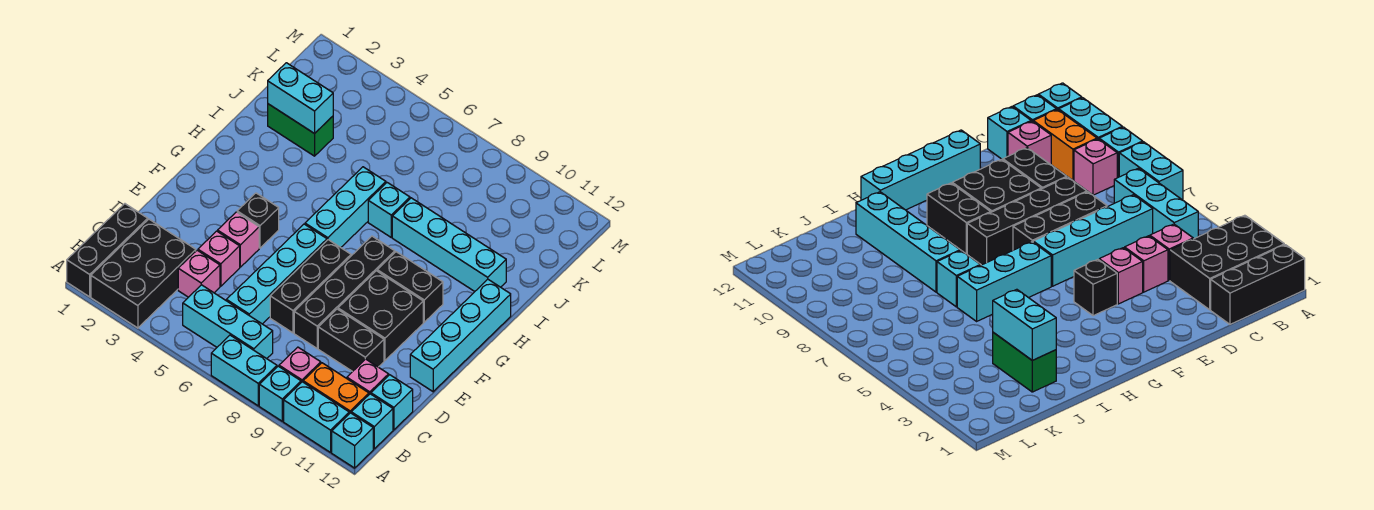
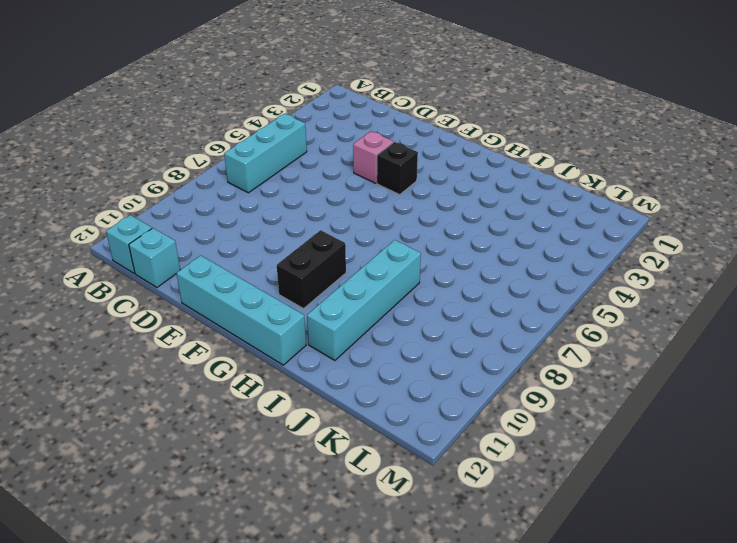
none -> black brick A1:C1 level 1
none -> black brick A2:C3 level 1
none -> cyan brick A7:A8 level 1

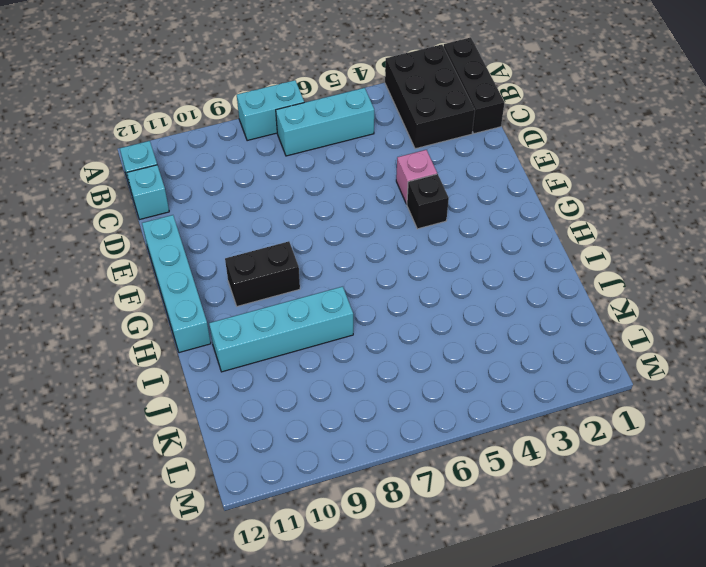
none -> cyan brick A9 level 1
none -> cyan brick A10:A11 level 1
none -> cyan brick A12 level 1

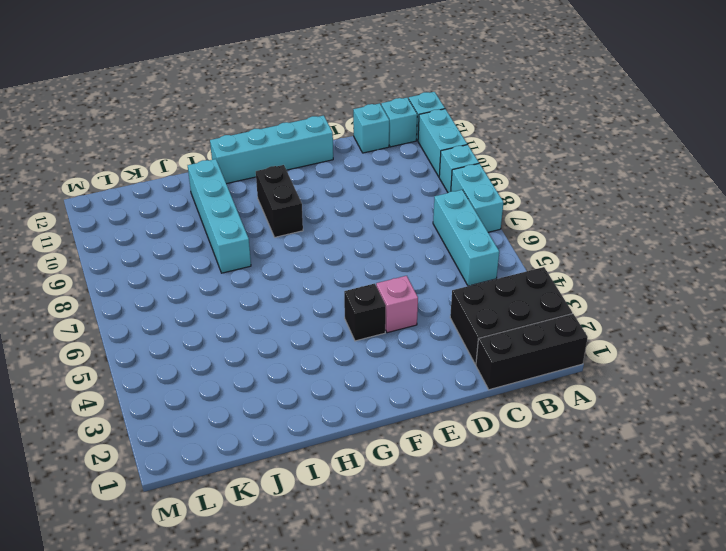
none -> pink brick B9 level 1
none -> orange brick B10:B11 level 1
none -> pink brick C4 level 1

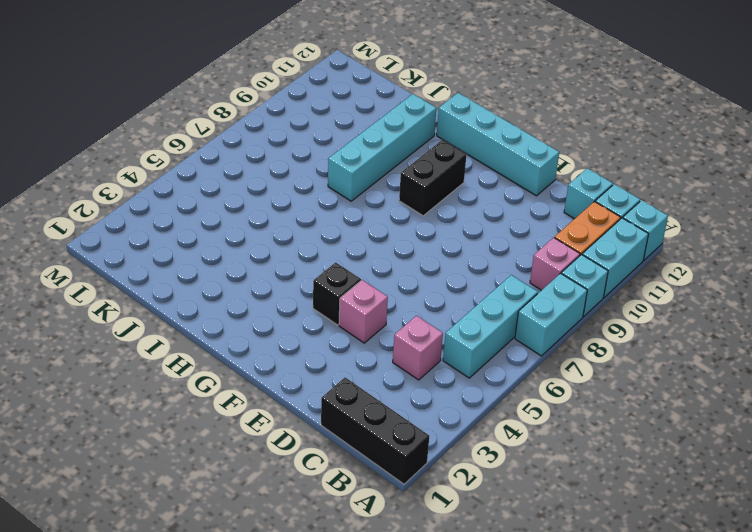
none -> black brick A2:C3 level 1
none -> cyan brick C6:F6 level 1
none -> pink brick C11 level 1

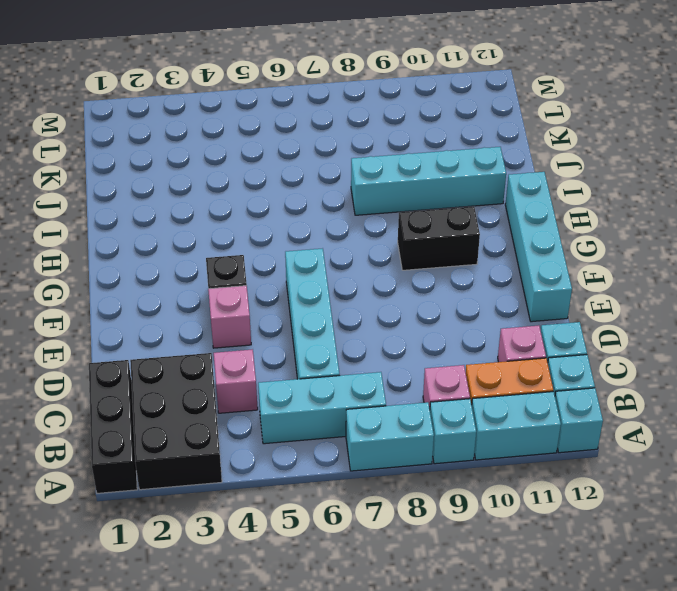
none -> pink brick D4 level 1
none -> black brick D7:F7 level 1
none -> black brick D8:G8 level 1

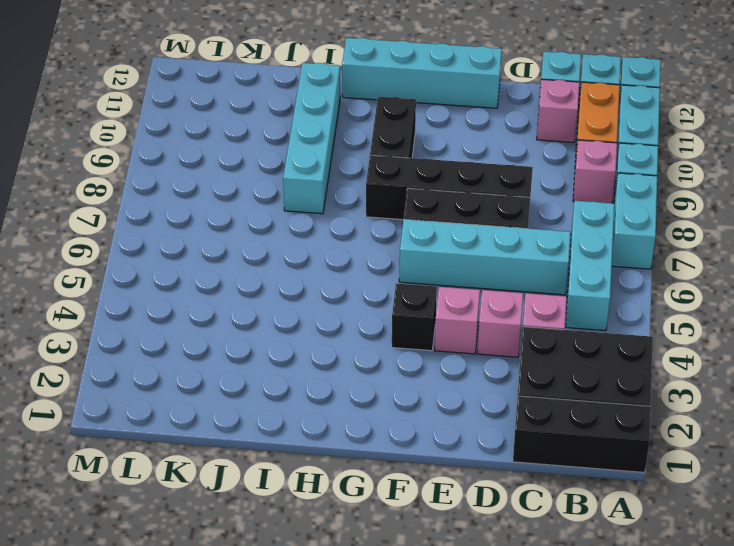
none -> black brick D9:D10 level 1
none -> black brick E9:F10 level 1
none -> cyan brick G6:I6 level 1

